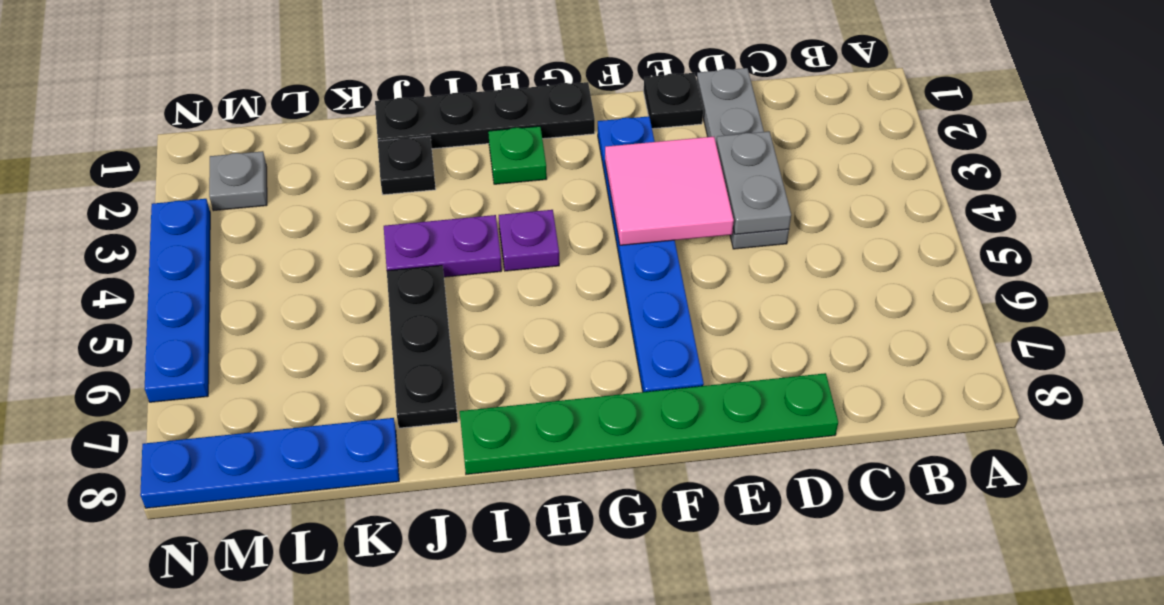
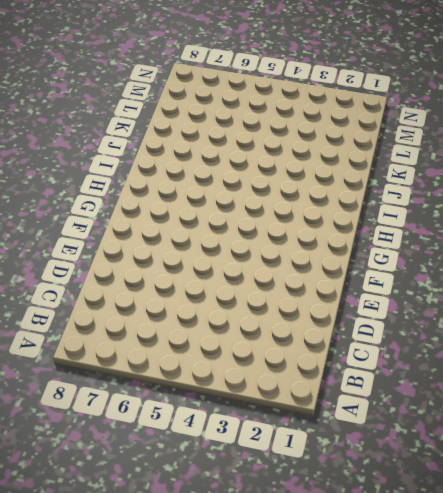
none -> grey plate D1:D4 level 1
none -> green plate D8:I8 level 1
none -> black plate E1 level 1

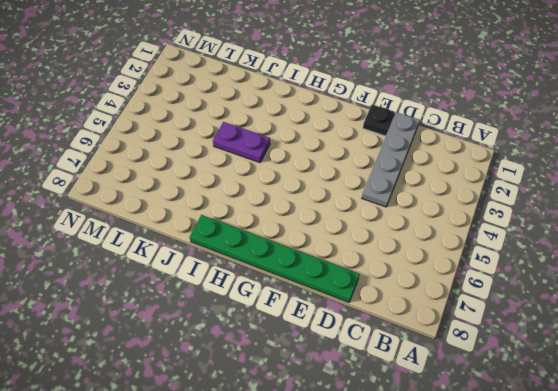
none -> blue plate F2:F7 level 1
none -> black plate G1:J1 level 1
none -> green plate H2 level 1

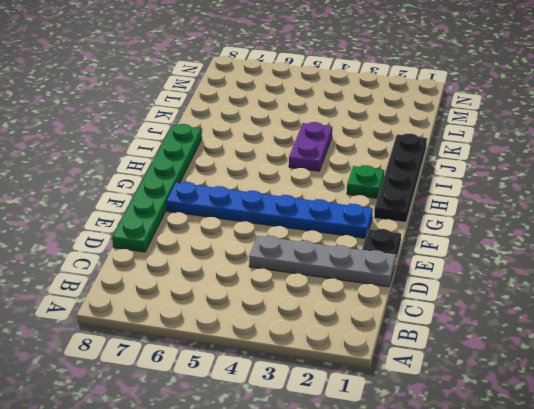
none -> purple plate H4 level 1
none -> black plate J2 level 1
none -> black plate J5:J7 level 1

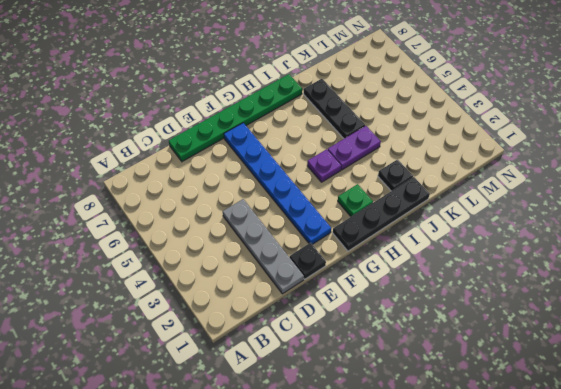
none -> blue plate K8:N8 level 1
none -> grey plate M2 level 1
none -> blue plate N3:N6 level 1

